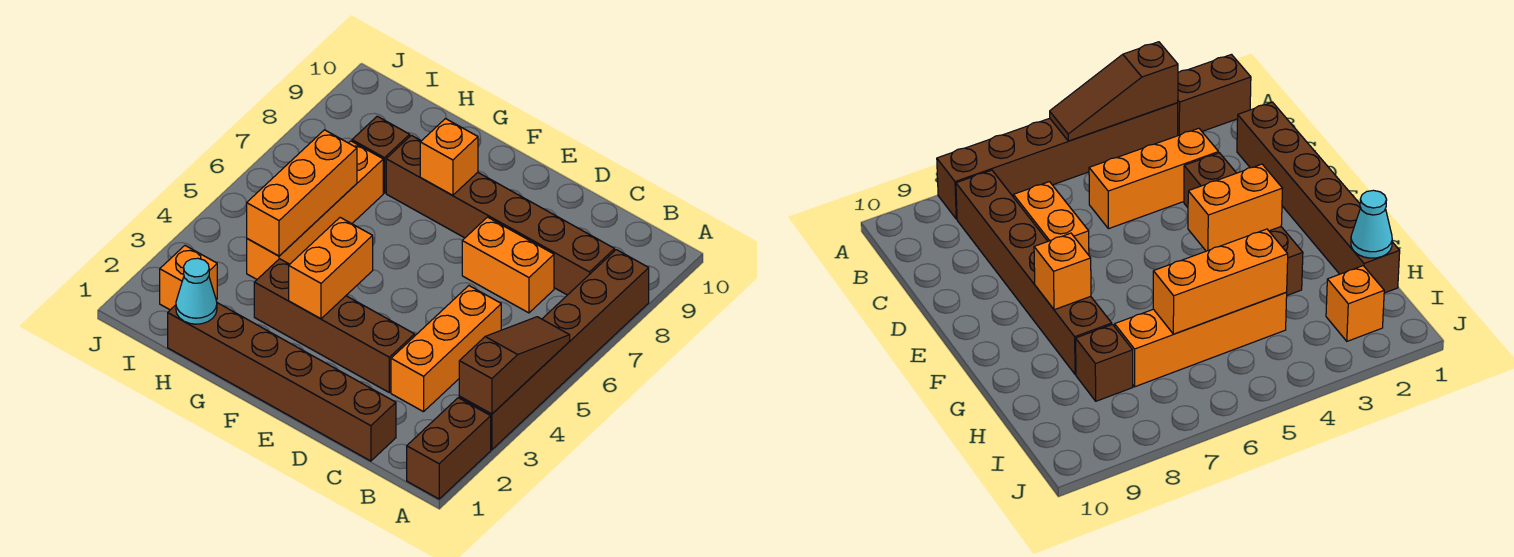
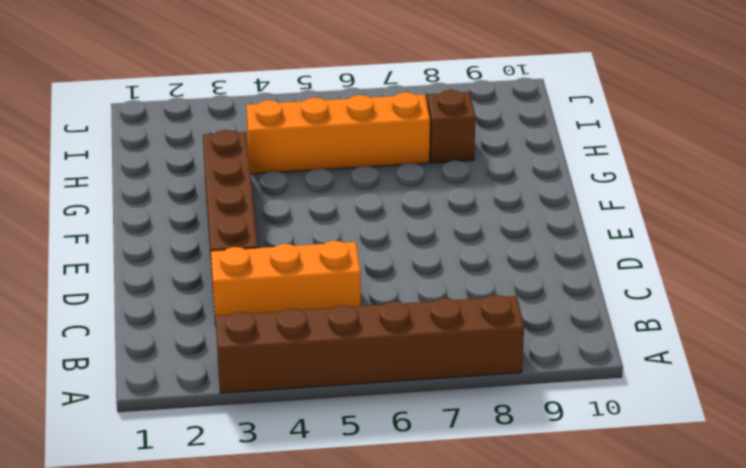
none -> brown brick A1:A2 level 1
none -> brown brick B8:G8 level 1
none -> brown brick C1:H1 level 1

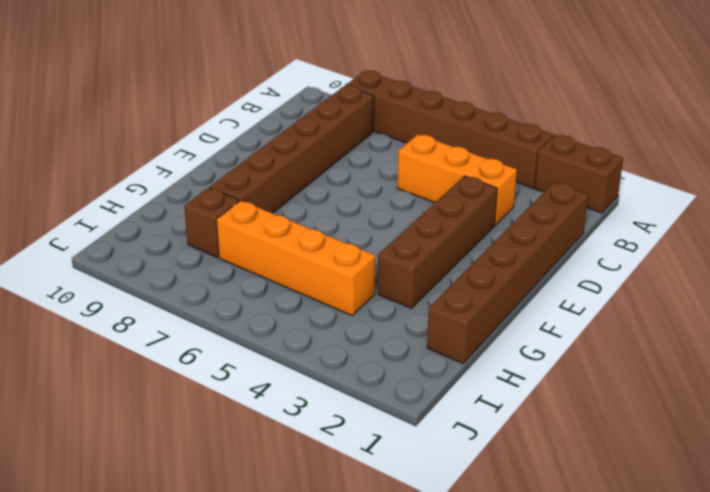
none -> orange brick C7:D7 level 1
none -> orange brick I2 level 1
none -> brown slope A3:A5 level 2 top 3

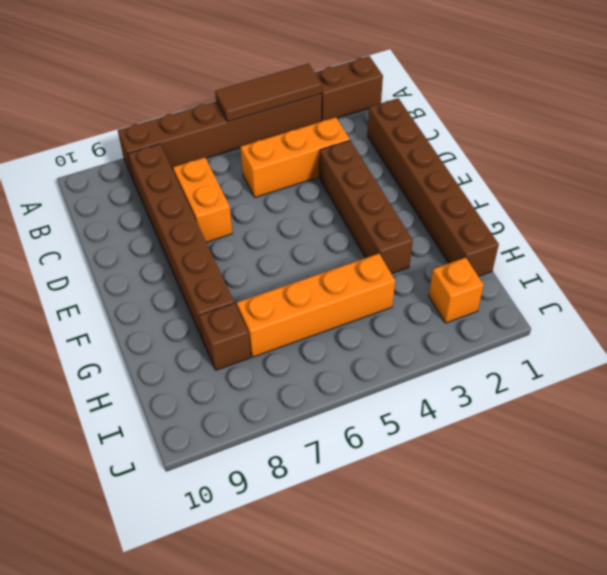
brown tile A3:A5 level 2 -> brown slope A3:A5 level 2 top 3
none -> orange brick F3:F4 level 2
none -> orange brick F8 level 2
none -> cyan cone H1 level 2

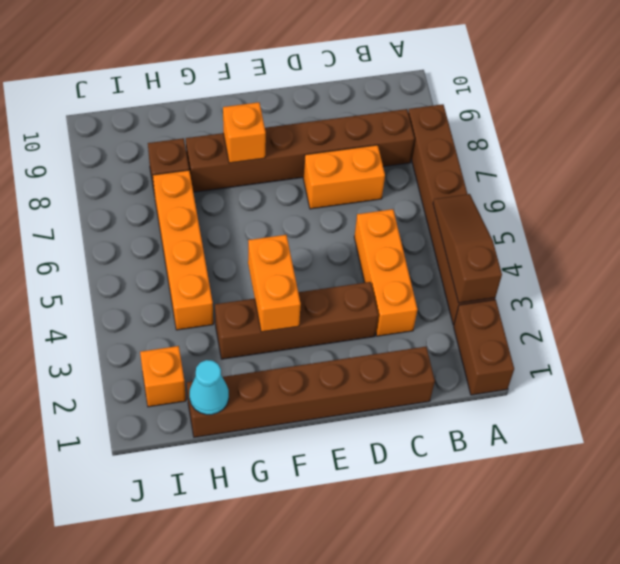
none -> orange brick H4:H6 level 2

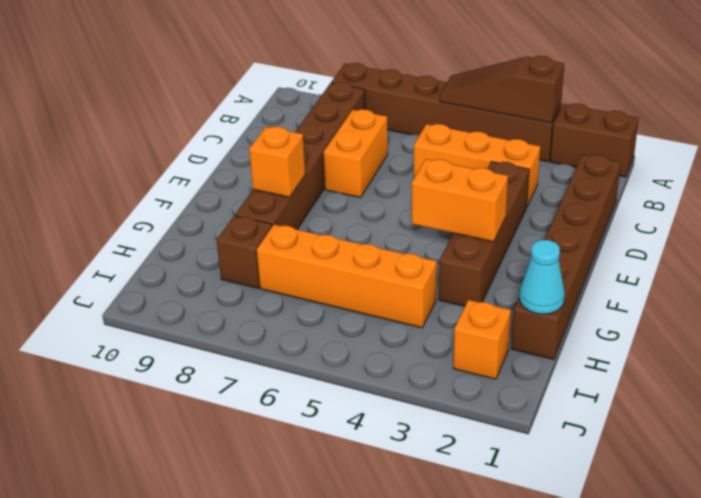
none -> orange brick H4:H6 level 2

